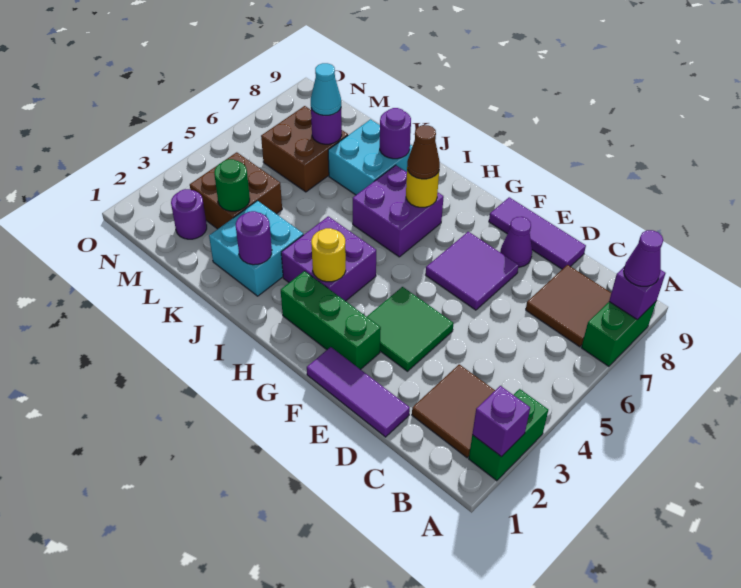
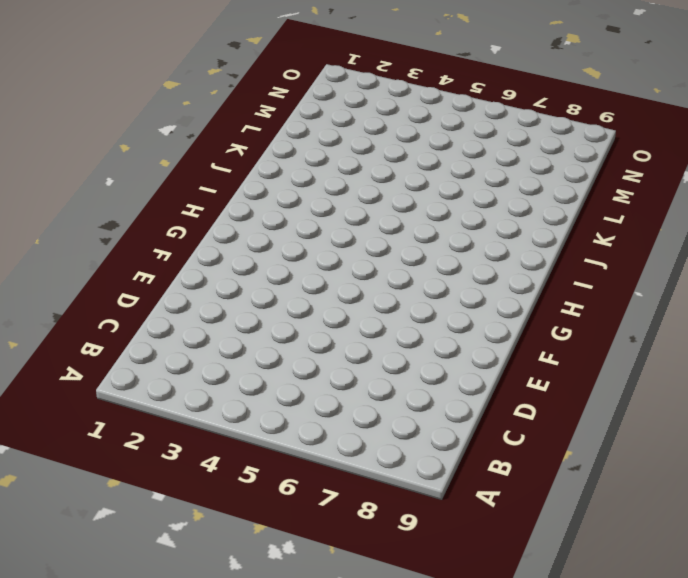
none -> green brick A2:A3 level 1
none -> green brick A7:A8 level 1
none -> brown tile B2:C3 level 1

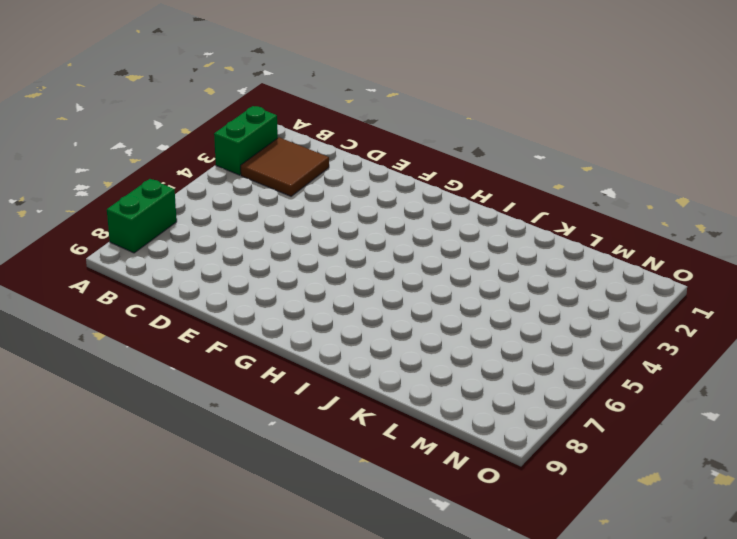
none -> brown tile B7:C8 level 1
none -> purple tile D1:F1 level 1
none -> purple tile D9:F9 level 1

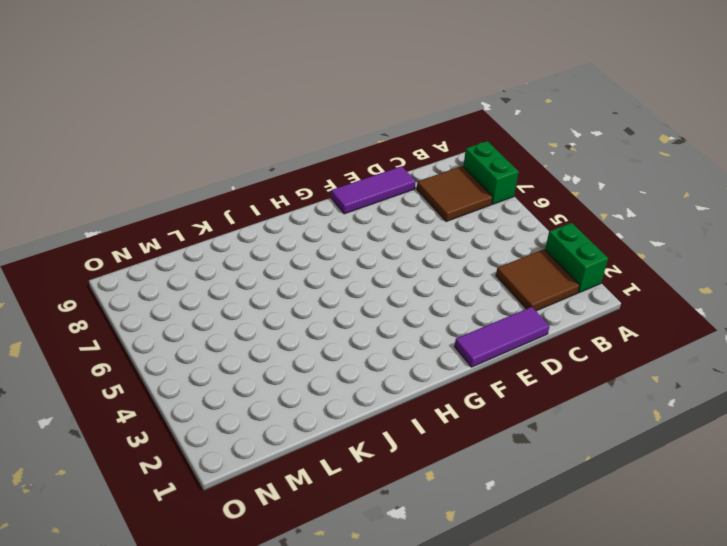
none -> green tile E3:F4 level 1
none -> purple tile E6:F7 level 1
none -> purple cone E8 level 1

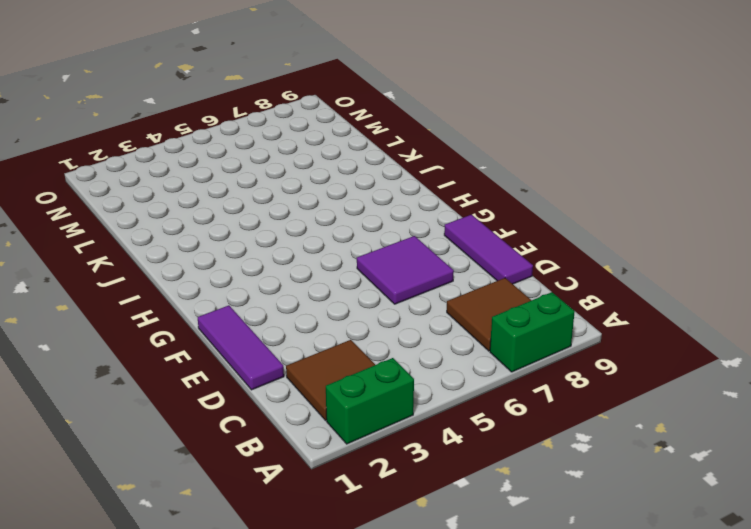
none -> green tile E3:F4 level 1
none -> purple cone E8 level 1
none -> green brick F2:H2 level 1

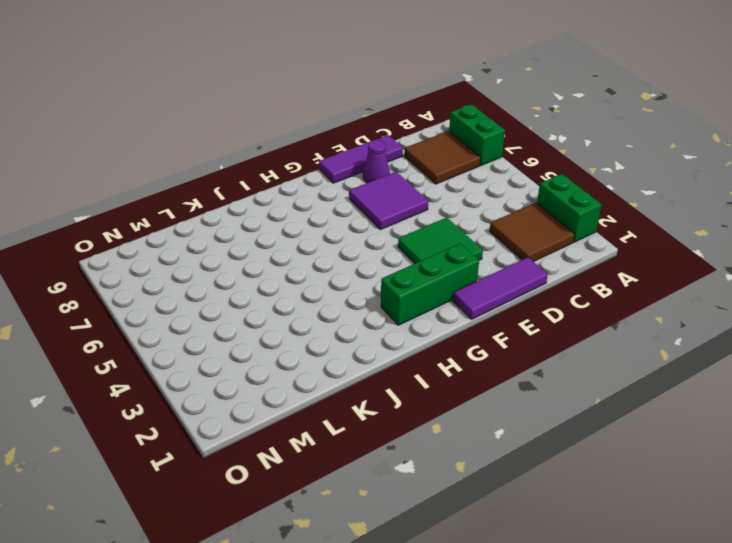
none -> purple brick H3:I4 level 1
none -> purple brick H6:I7 level 1
none -> cyan brick J2:K3 level 1

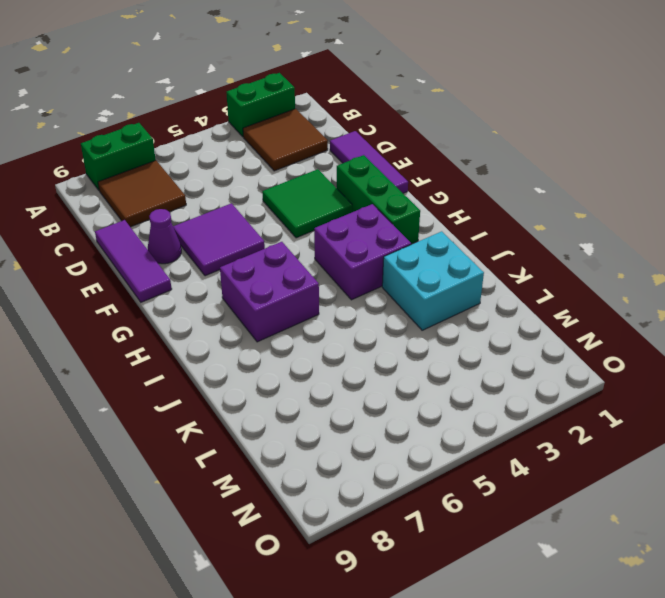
none -> cyan brick J7:K8 level 1
none -> brown brick L3:M4 level 1
none -> brown brick L6:M7 level 1

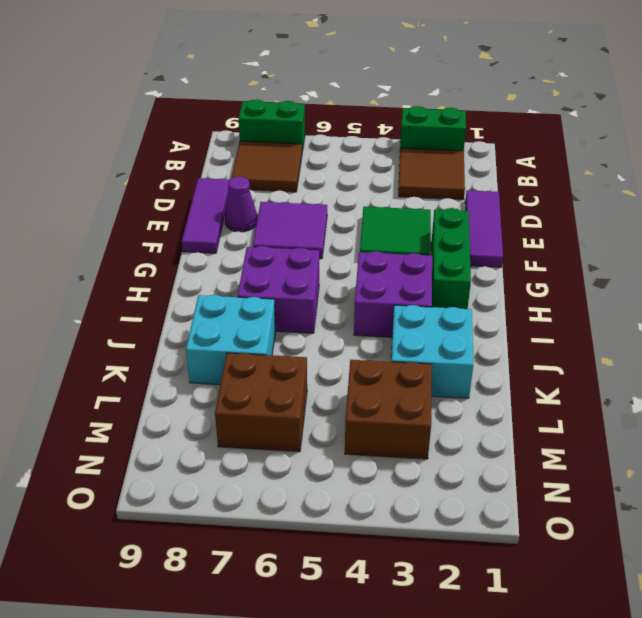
none -> purple round brick M2 level 1
none -> purple brick A2 level 2
none -> purple brick A8 level 2

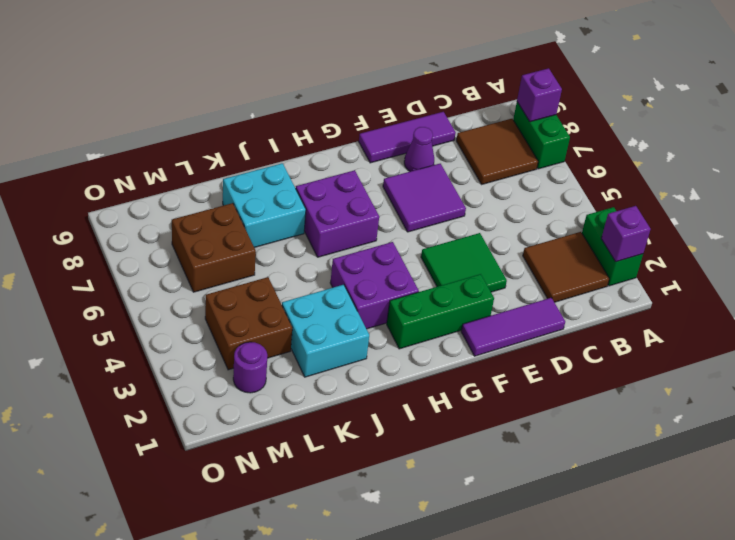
none -> yellow round brick H3 level 2
none -> yellow round brick H7 level 2
none -> purple round brick J2 level 2

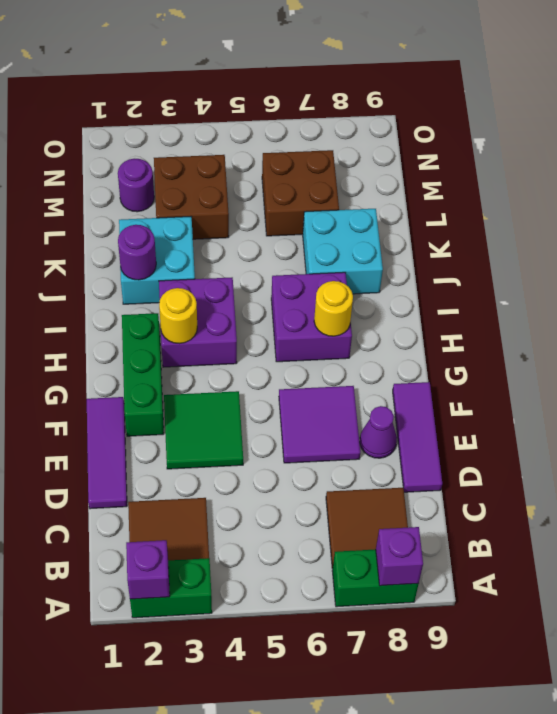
none -> purple round brick J8 level 2
none -> green round brick L3 level 2
none -> purple round brick L7 level 2

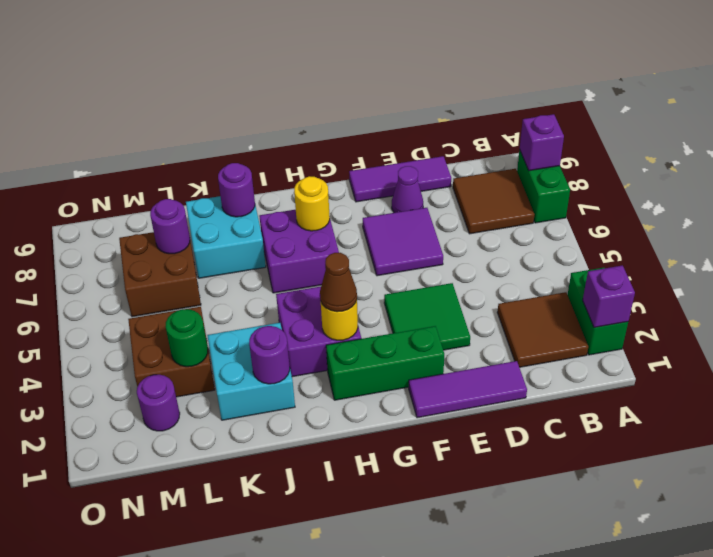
brown cone H3 level 3 -> brown cone H7 level 3
none -> purple cone A8 level 3
none -> cyan cone L7 level 3

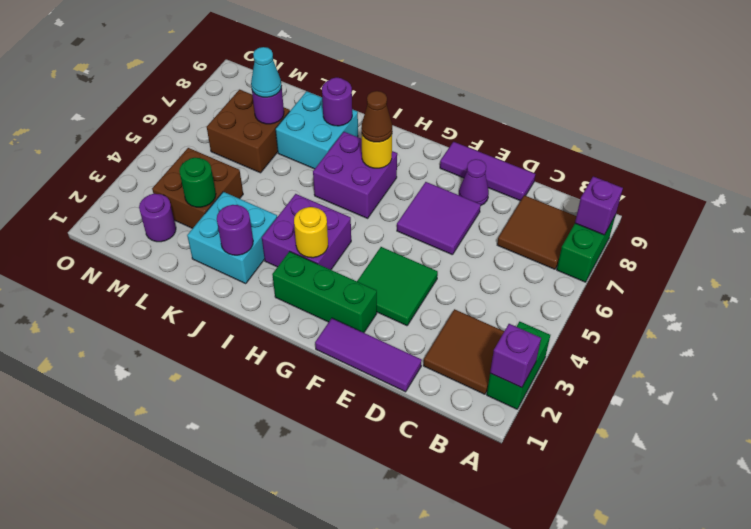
none -> purple cone A8 level 3

